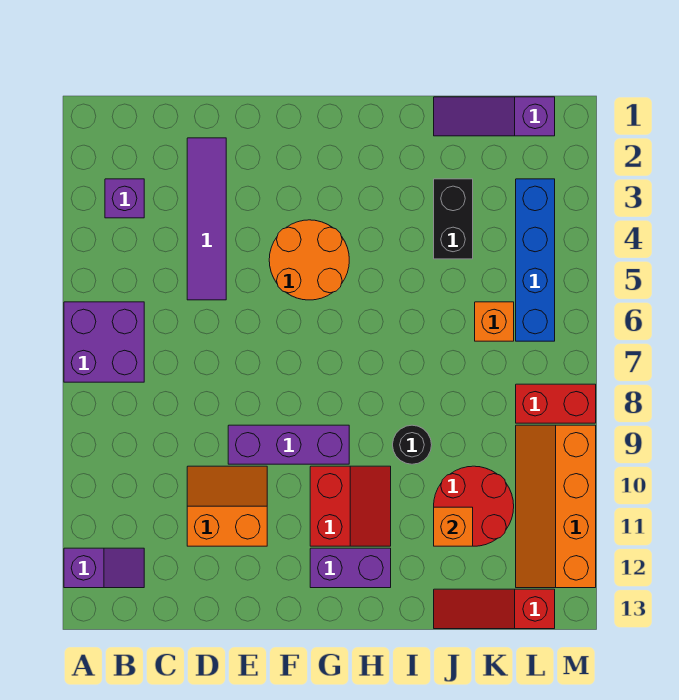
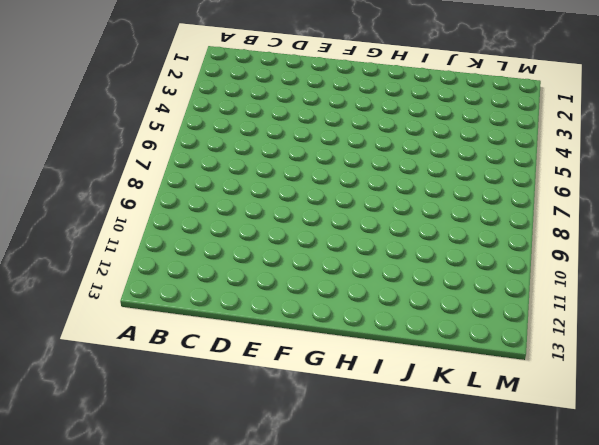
none -> purple brick A6:B7 level 1
none -> purple slope A12:B12 level 1 top A
none -> purple brick B3 level 1

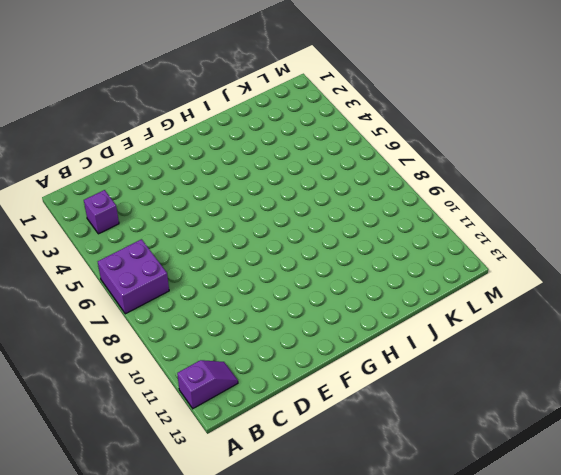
none -> purple tile D2:D5 level 1
none -> orange slope D10:E11 level 1 top 11
none -> purple brick E9:G9 level 1

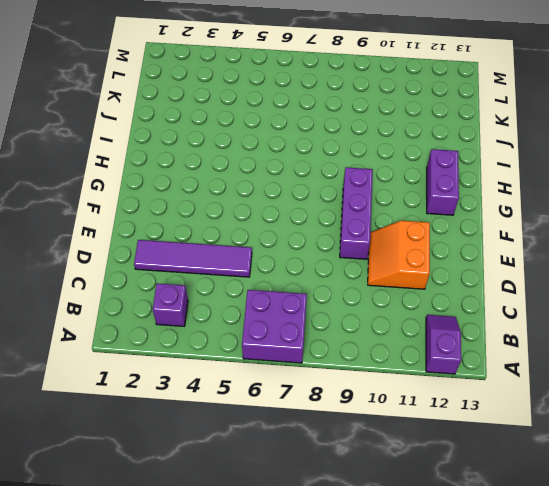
none -> orange round brick F4:G5 level 1
none -> red slope G10:H11 level 1 top G
none -> black round brick I9 level 1

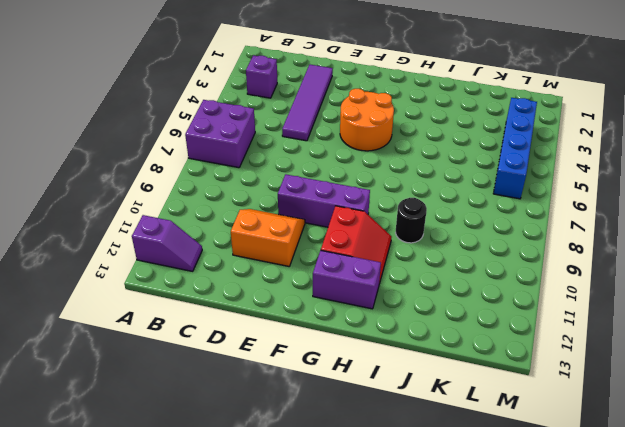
none -> purple slope J1:L1 level 1 top L
none -> black brick J3:J4 level 1
none -> red round brick J10:K11 level 1

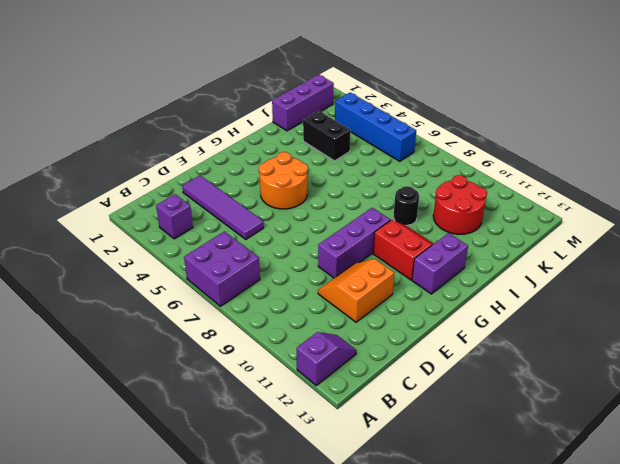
purple brick J1:L1 level 1 -> purple slope J1:L1 level 1 top L
none -> red slope J13:L13 level 1 top L
none -> orange brick K6 level 1
none -> red brick L8:M8 level 1

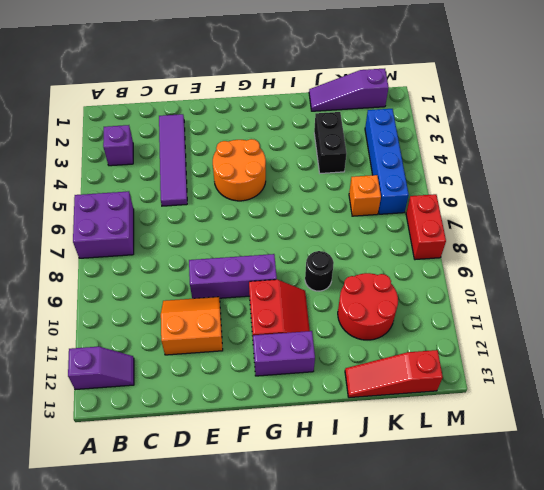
red brick M7:M8 level 1 -> red brick L8:M8 level 1
none -> orange slope L9:M12 level 1 top M
none -> orange brick J11 level 2

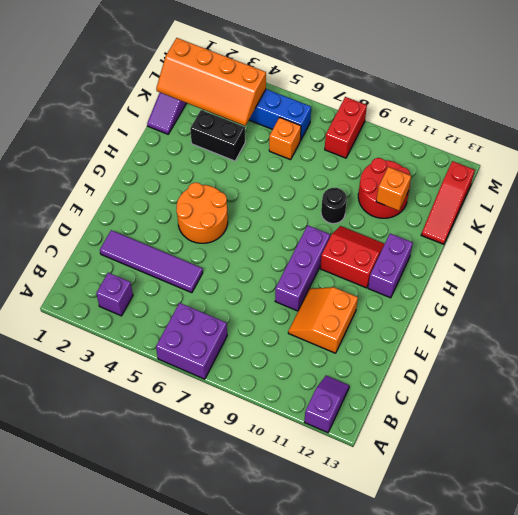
orange slope K1:L4 level 2 top L -> orange slope L9:M12 level 1 top M

